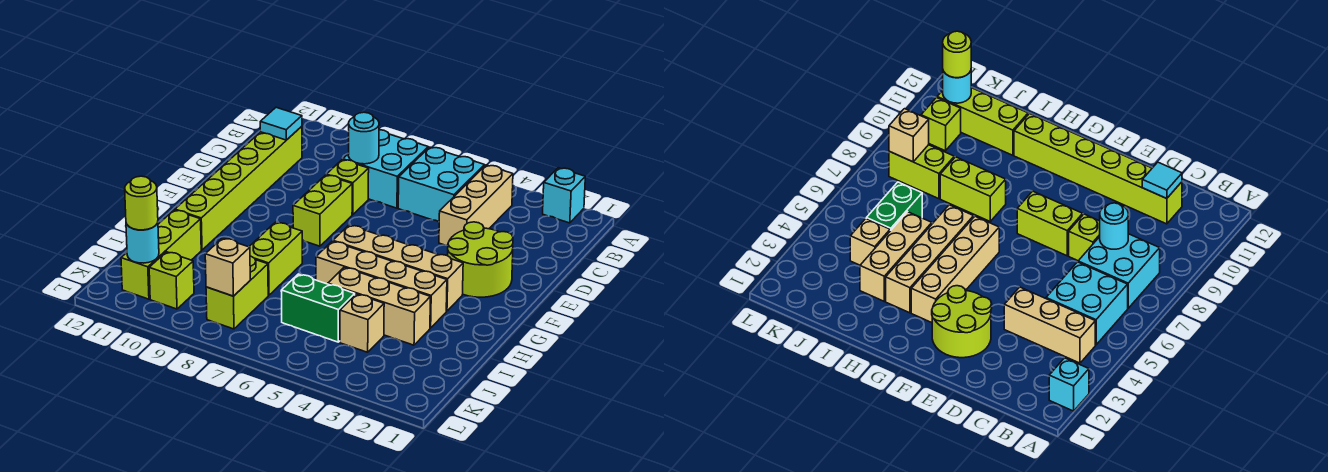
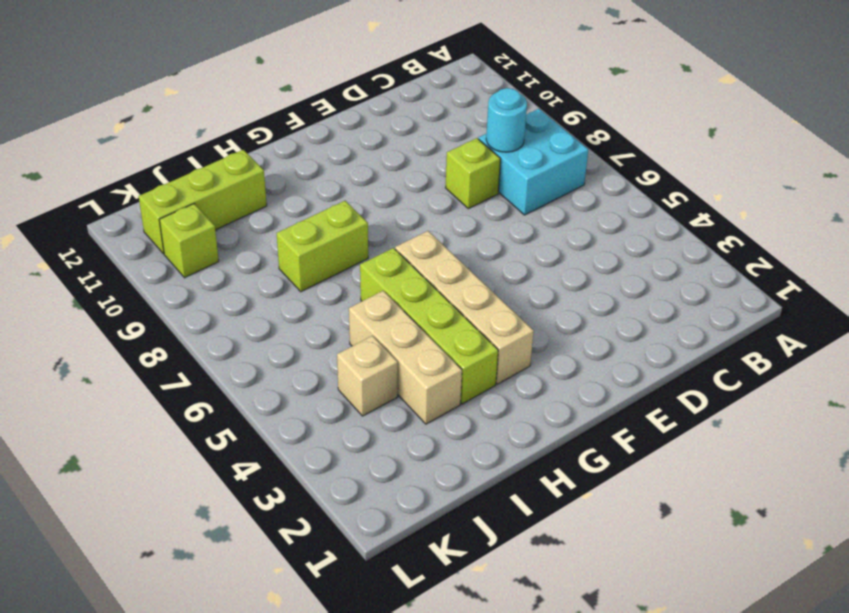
lime brick H3:H6 level 1 -> tan brick H3:H6 level 1
none -> cyan brick A2 level 1
none -> tan brick B4:D4 level 1
none -> cyan brick B5:C6 level 1

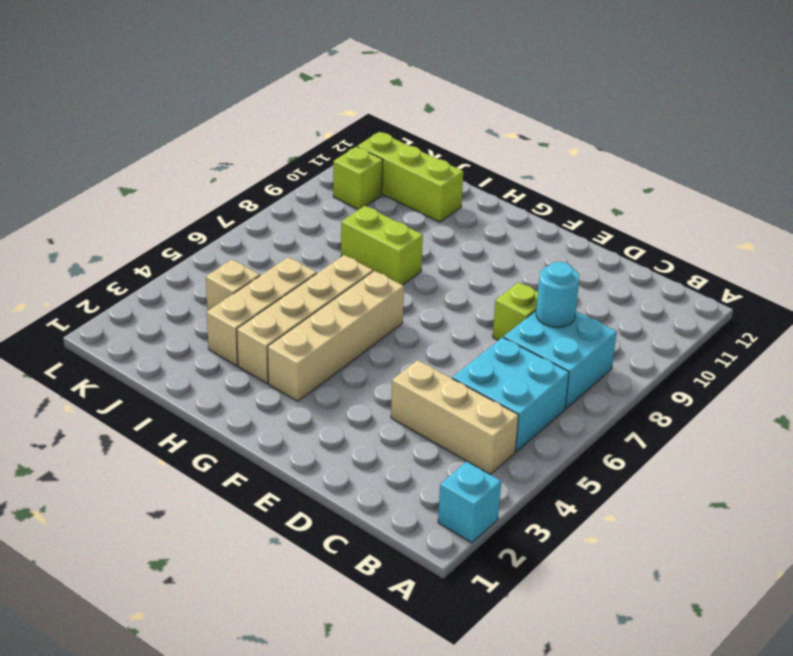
none -> lime brick C11:H11 level 1
none -> lime round brick E2:F3 level 1
none -> lime brick E8:F8 level 1

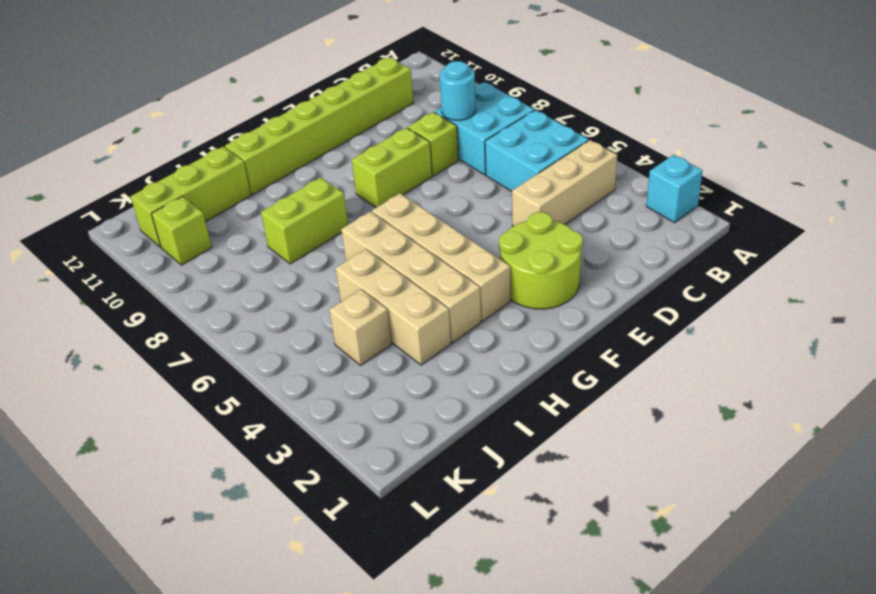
none -> green brick J5:J6 level 1
none -> lime brick J8:K8 level 1
none -> cyan tile C11 level 2

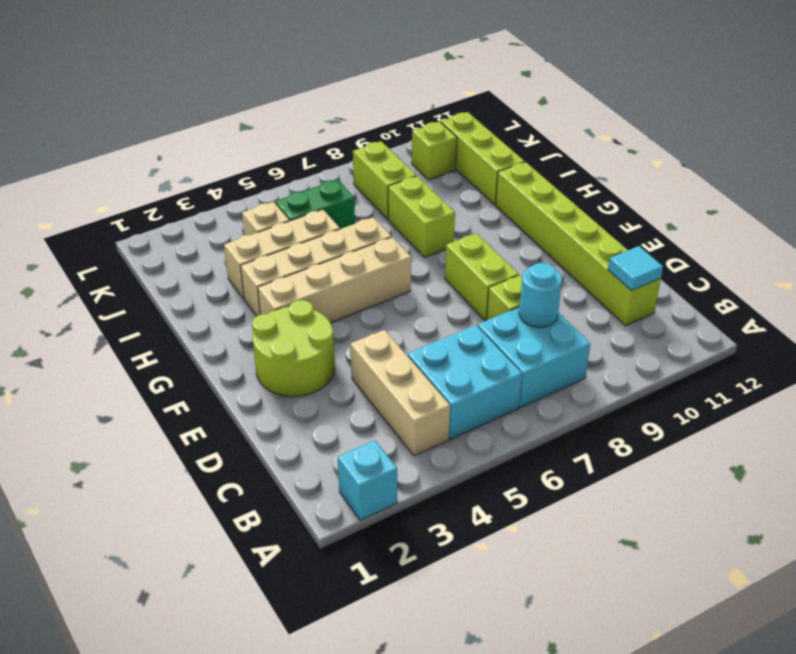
none -> tan brick K8 level 2
none -> cyan round brick K11 level 2
none -> lime round brick K11 level 3

